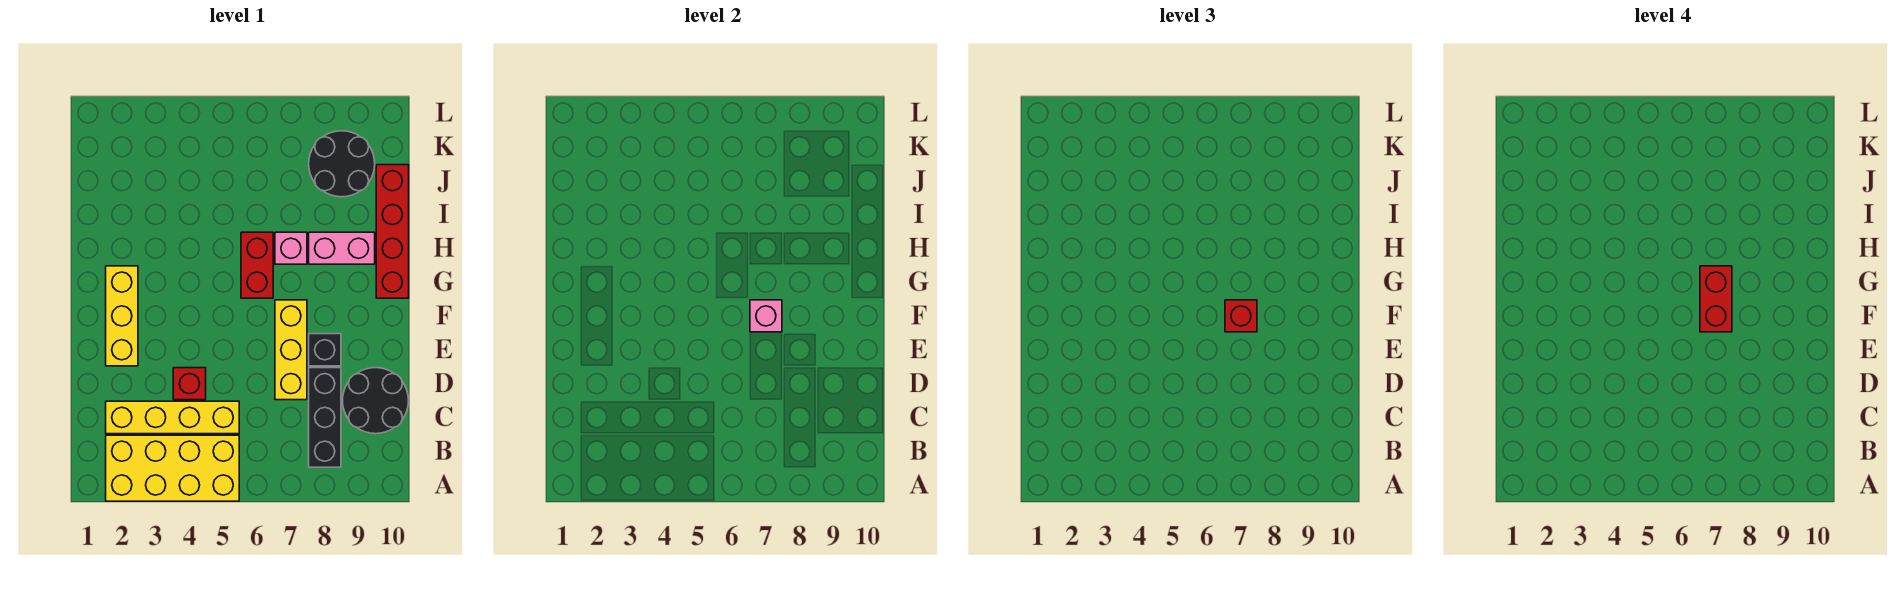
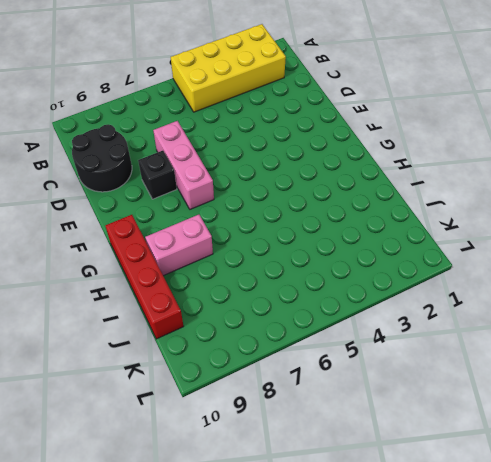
pink brick D7:F7 level 1 -> yellow brick D7:F7 level 1
none -> black brick B8:D8 level 1
none -> yellow brick C2:C5 level 1
none -> red brick D4 level 1

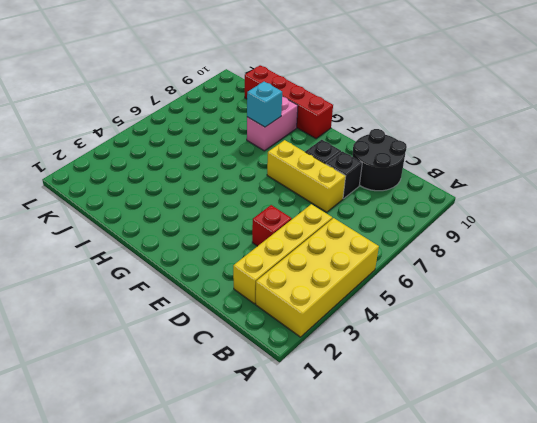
black brick D8 level 1 -> black brick B8:D8 level 1
cyan brick H8 level 2 -> none
none -> yellow brick E2:G2 level 1
none -> red brick G6:H6 level 1
none -> pink brick H7 level 1

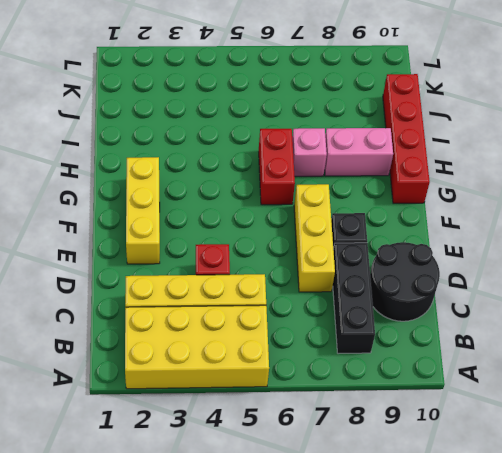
none -> black round brick J8:K9 level 1
none -> pink brick F7 level 2
none -> red brick F7 level 3

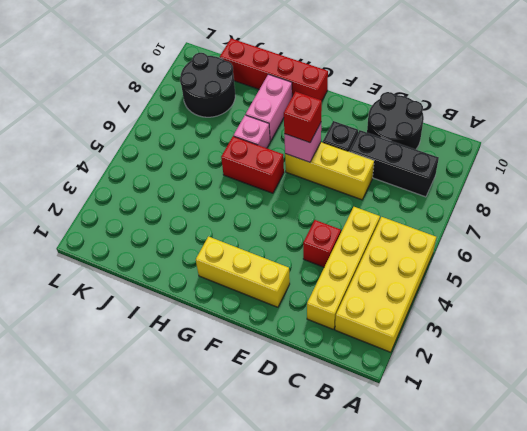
none -> red brick F7:G7 level 4

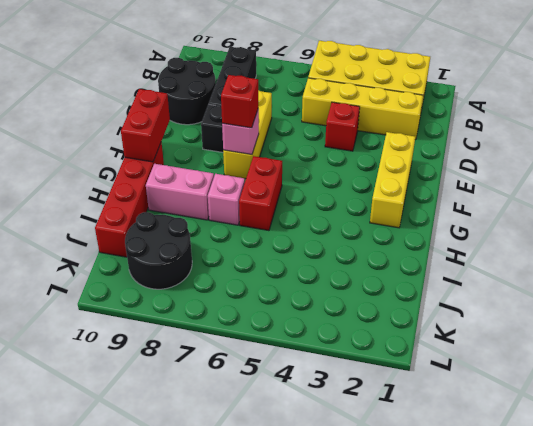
red brick F10:G10 level 2 -> red brick F7:G7 level 4

